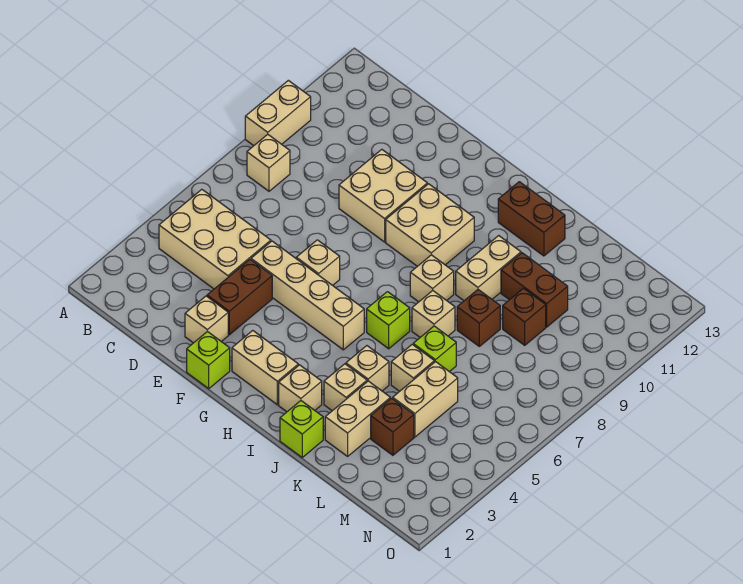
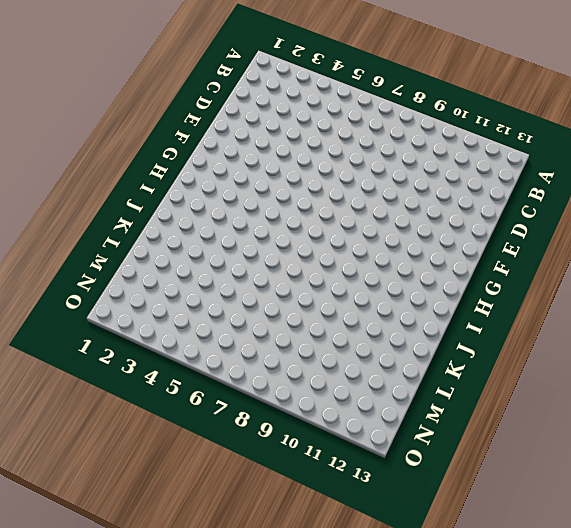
none -> tan brick A9:A10 level 1
none -> tan brick B4:D5 level 1
none -> tan brick B8 level 1

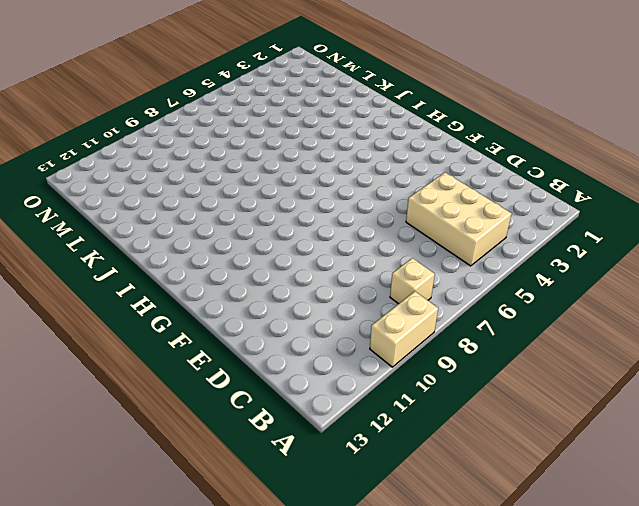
none -> tan brick E2 level 1
none -> brown brick E3:E4 level 1
none -> tan brick E5:H5 level 1

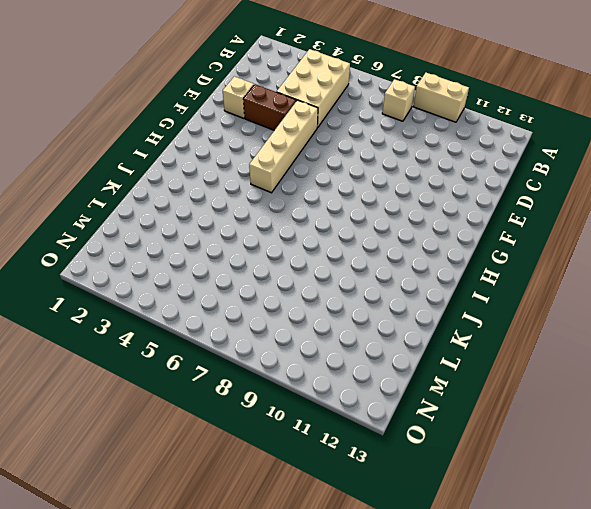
none -> tan brick E9:F10 level 1
none -> lime brick F1 level 1
none -> tan brick F6 level 1

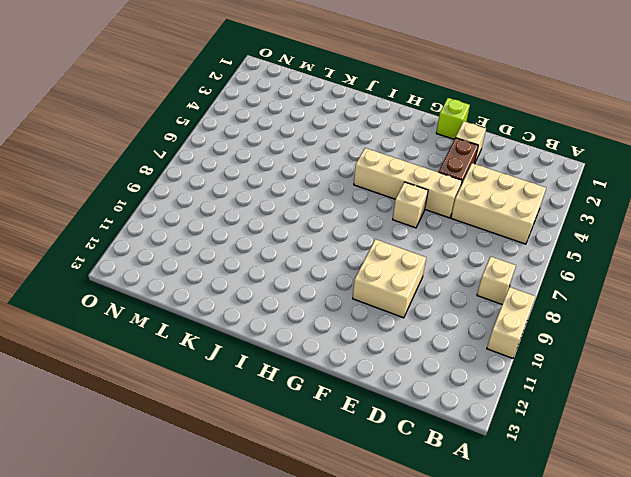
none -> tan brick G2:H2 level 1
none -> tan brick G9:H10 level 1
none -> tan brick I2 level 1

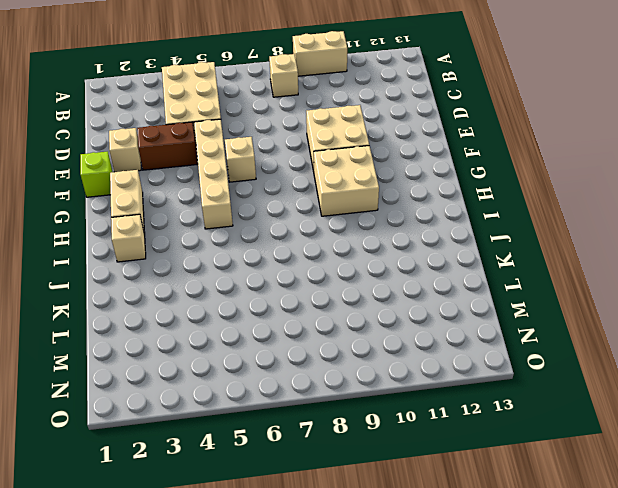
none -> lime brick I6 level 1
none -> tan brick I8 level 1
none -> brown brick I12:J12 level 1

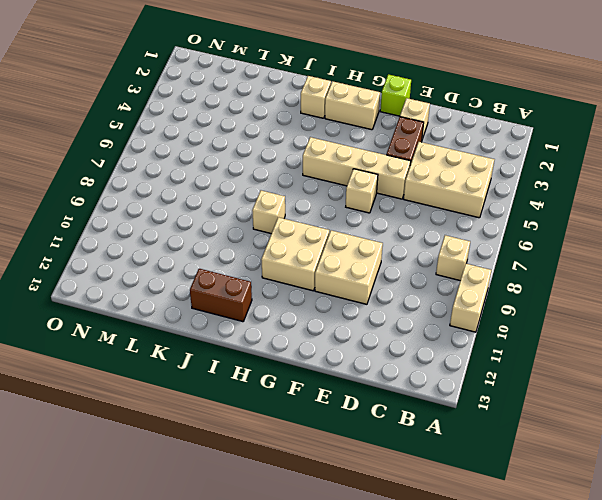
none -> lime brick I6 level 1
none -> lime brick J1 level 1
none -> tan brick J3 level 1

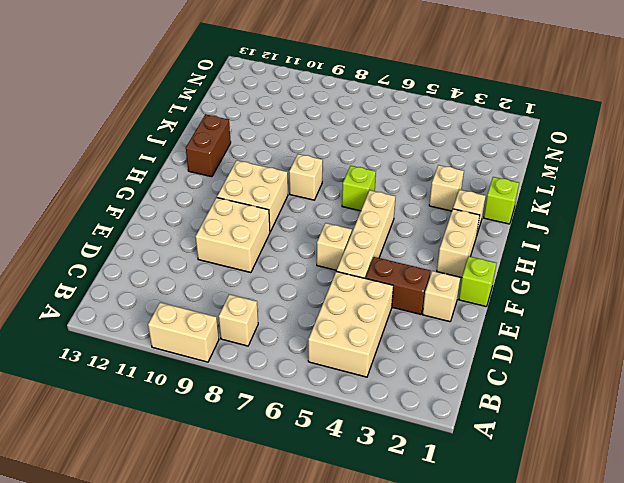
none -> tan brick J4 level 1
none -> tan brick J7 level 1
none -> tan brick J9:J10 level 1

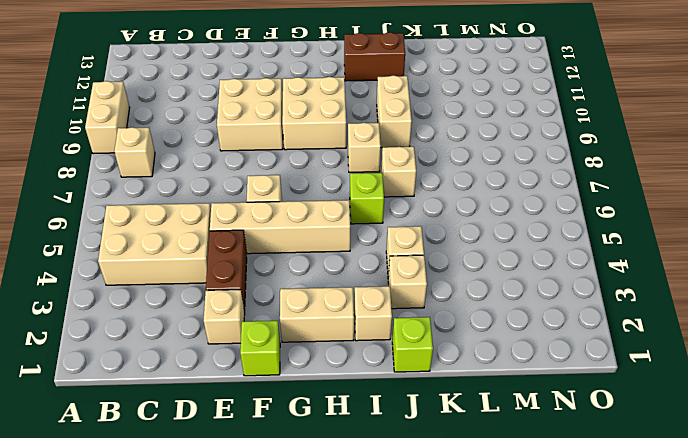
none -> tan brick K2:K3 level 1
none -> tan brick K5 level 1
none -> lime brick K6 level 1

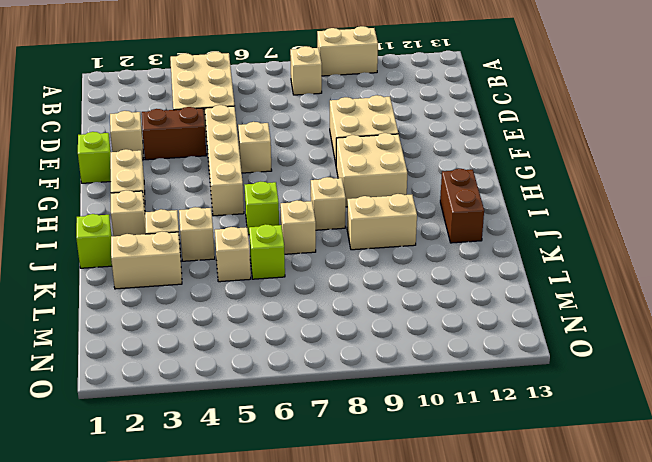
none -> brown brick K8 level 1
none -> brown brick K10:L10 level 1
none -> brown brick L3 level 1

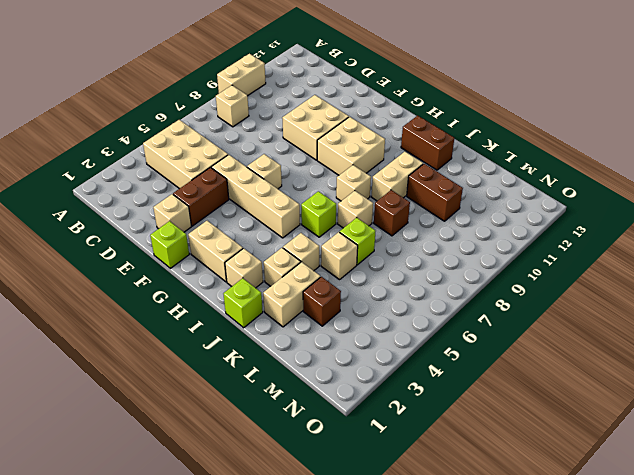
none -> tan brick L4:L5 level 1
none -> brown brick L9 level 1

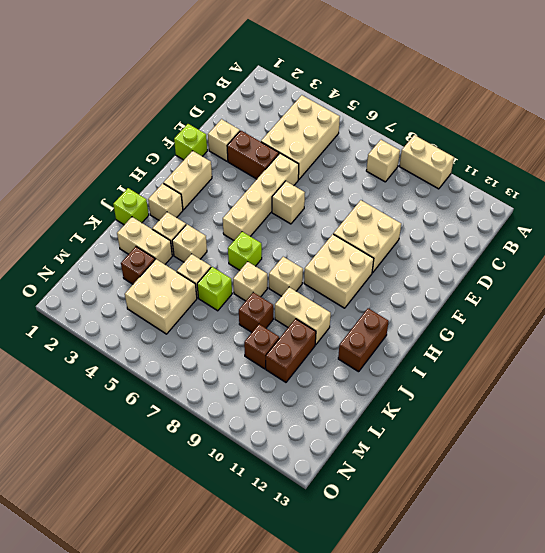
tan brick L4:M5 level 1 -> tan brick L4:L5 level 1

